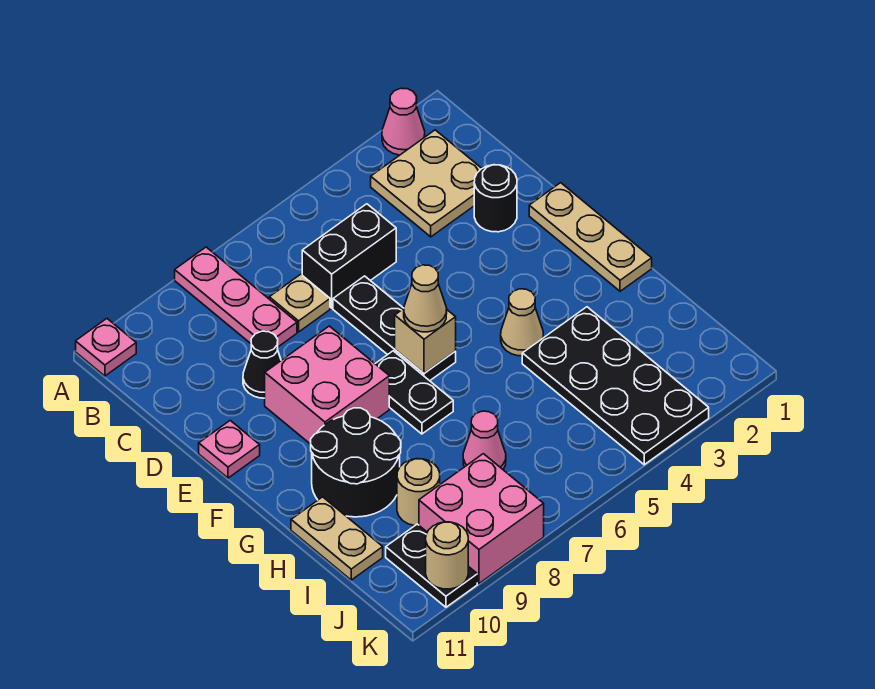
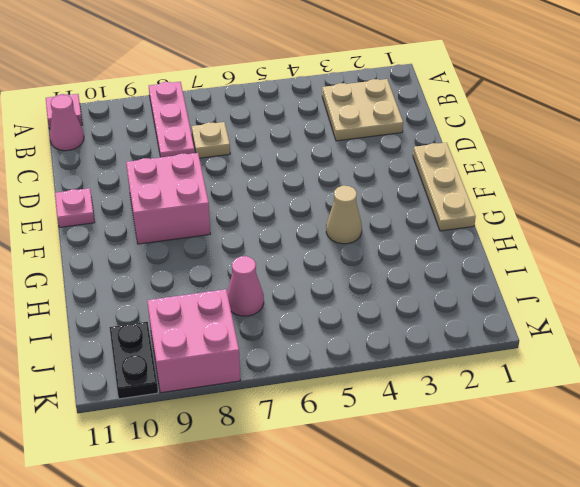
pink cone B11 level 1 -> pink cone A2 level 1
none -> black brick C5:C6 level 1
none -> black round brick D2 level 1
none -> black plate D6:F6 level 1

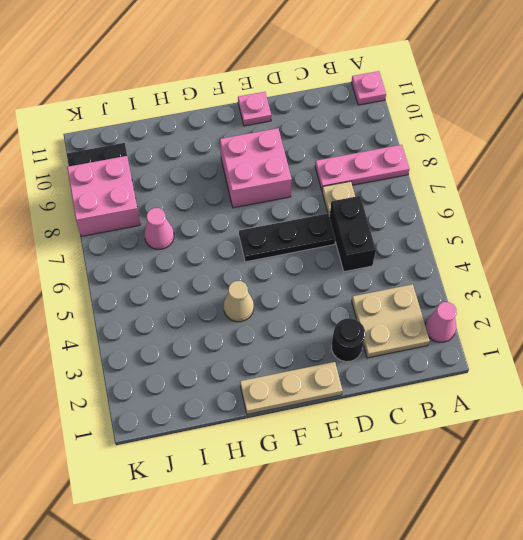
none -> black cone D9 level 1
none -> black plate F7:G7 level 1
none -> black round brick G9:H10 level 1

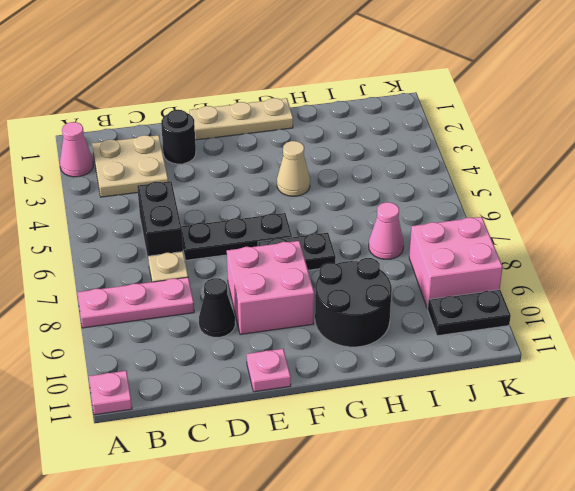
none -> black plate H3:K4 level 1
none -> tan plate H11:I11 level 1
none -> tan round brick I9 level 1

